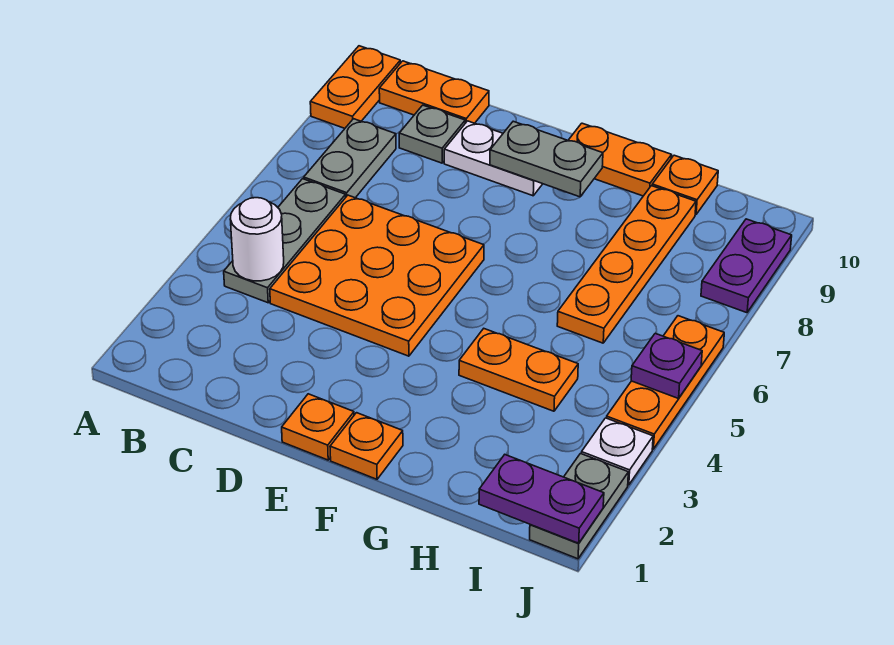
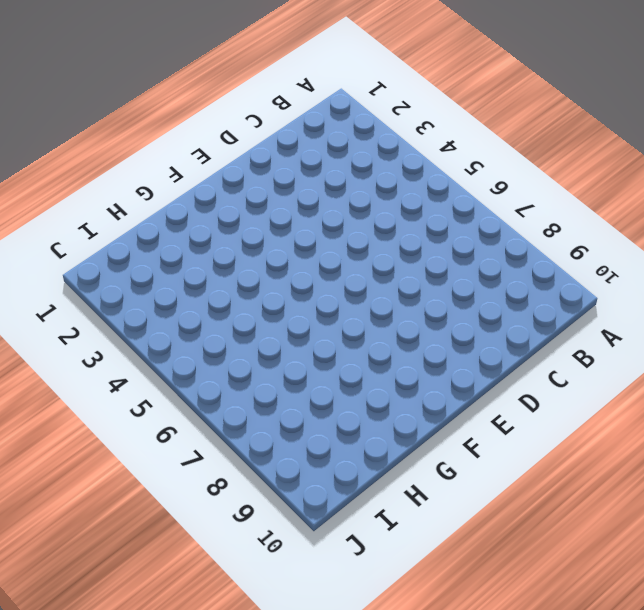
none -> orange plate A9:A10 level 1
none -> grey plate B4:B6 level 1
none -> grey plate B7:B8 level 1

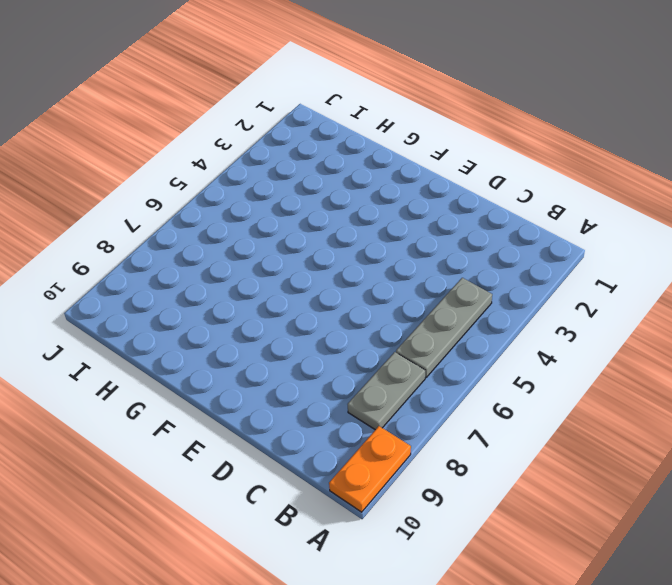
none -> orange plate B10:C10 level 1
none -> orange plate C4:E6 level 1
none -> grey plate C9 level 1

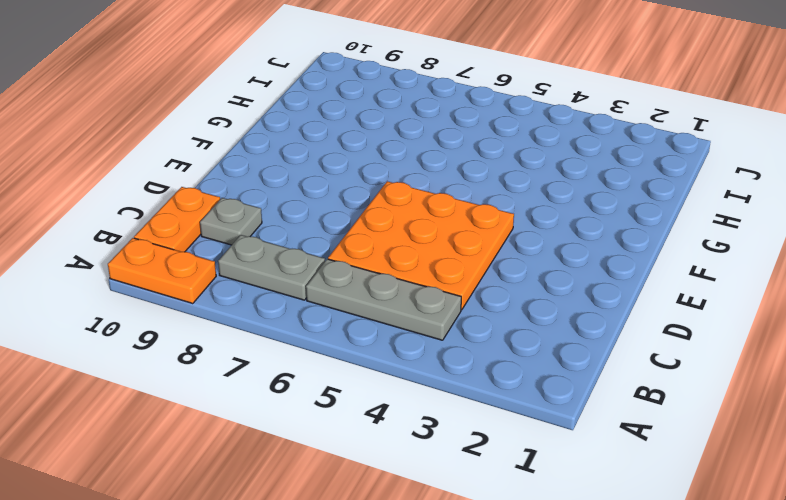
none -> white plate D9:E9 level 1
none -> orange plate E1 level 1
none -> orange plate F1 level 1

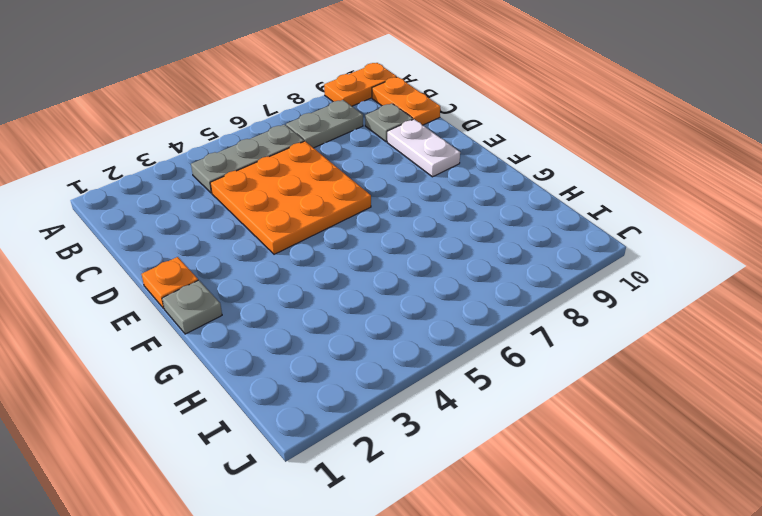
grey plate F1 level 1 -> orange plate F1 level 1
none -> orange plate F10:G10 level 1
none -> orange plate G4:H4 level 1
none -> orange plate H6:H9 level 1

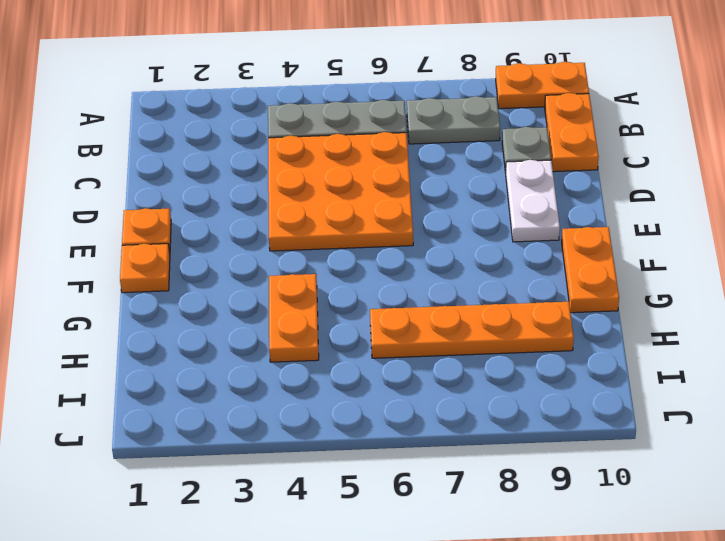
none -> orange plate H10 level 1
none -> grey plate J1:J2 level 1
none -> white plate J3 level 1

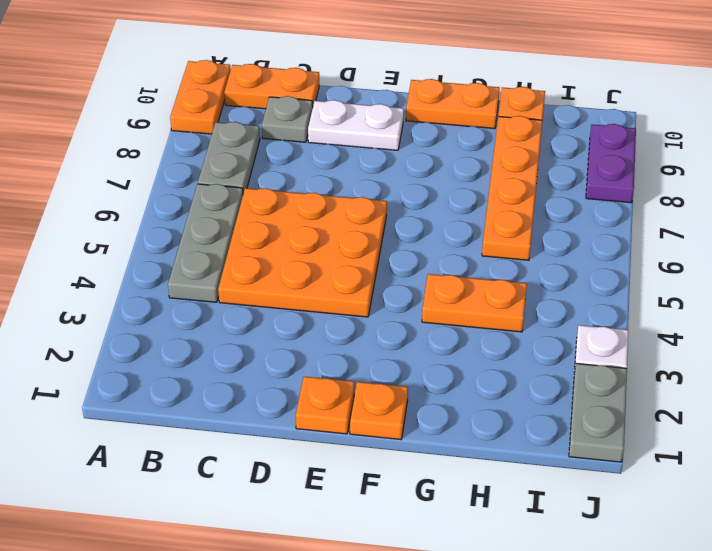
none -> orange plate J4:J6 level 1
none -> white round brick B4 level 2
none -> grey plate E9:F9 level 2

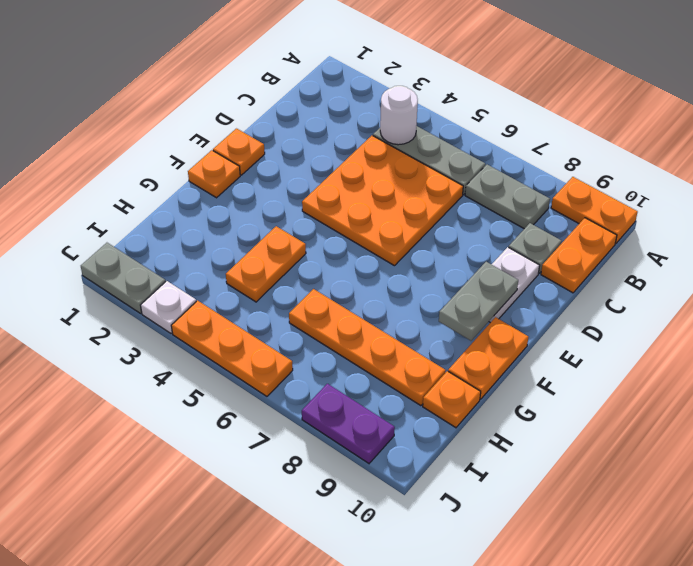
none -> purple plate I1:J1 level 2
none -> purple plate J5 level 2

